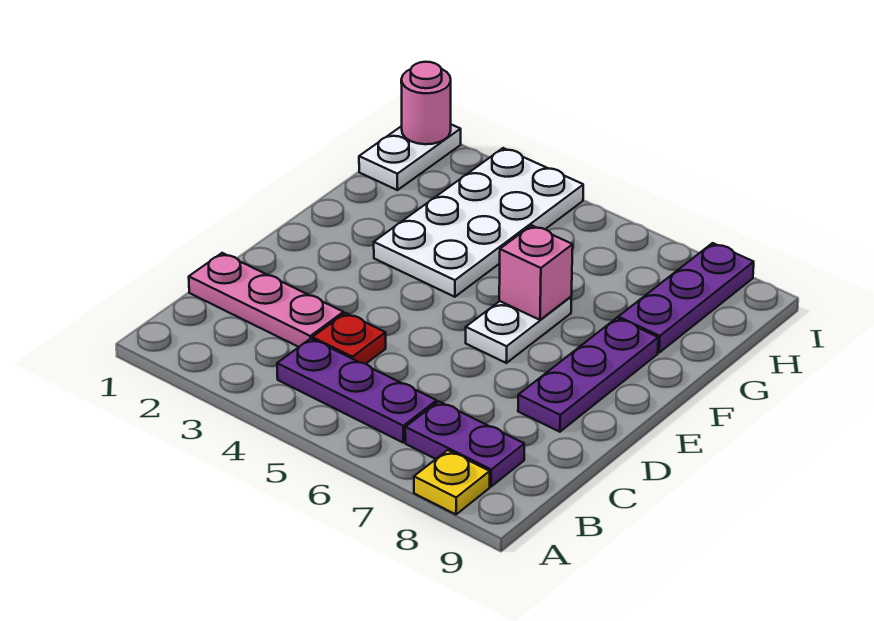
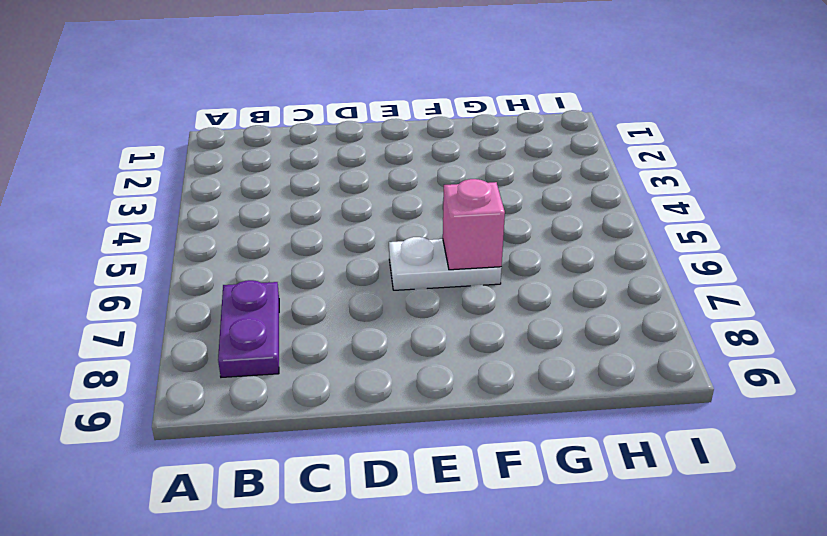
none -> yellow plate A8 level 1
none -> purple plate B4:B6 level 1
none -> pink plate C1:C3 level 1

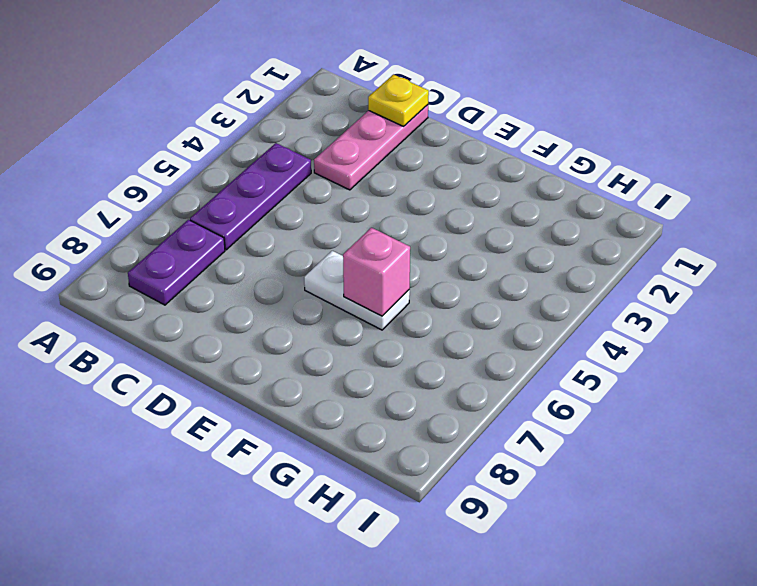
yellow plate C1 level 2 -> yellow plate A8 level 1
none -> red plate C4 level 1
none -> purple plate D8:F8 level 1
none -> white plate F3:I4 level 1

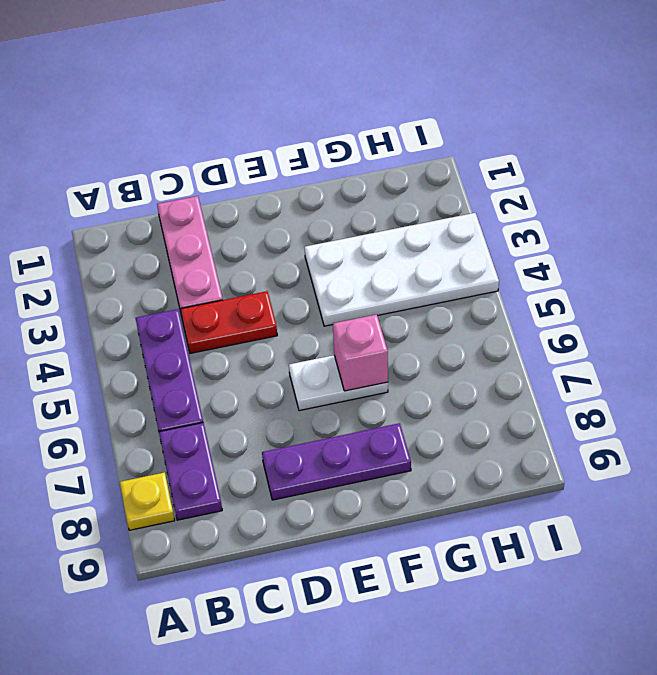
red plate C4:D4 level 1 -> red plate C4 level 1
none -> purple plate G8:I8 level 1
none -> white plate H1:I1 level 1
none -> pink round brick I1 level 2

